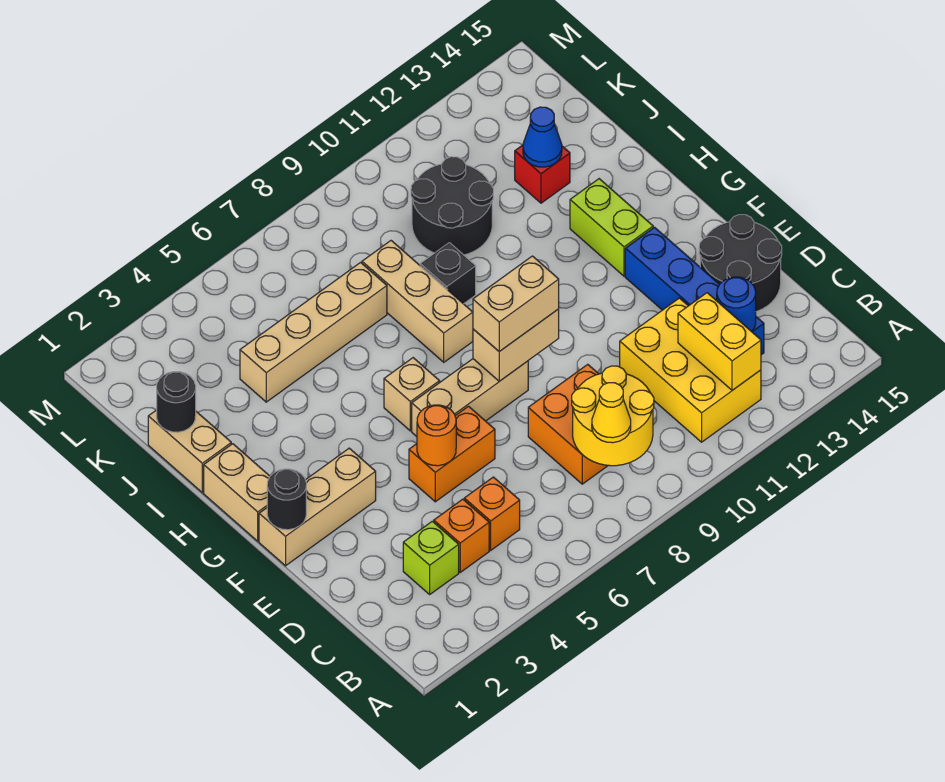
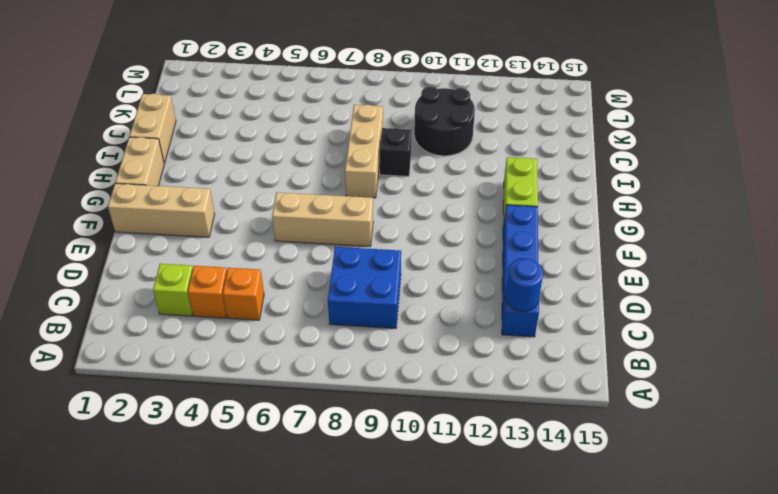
blue brick C8:D9 level 1 -> orange brick C8:D9 level 1
none -> yellow brick B11:D12 level 1
none -> black round brick D14:E15 level 1
none -> orange brick E5:E6 level 1

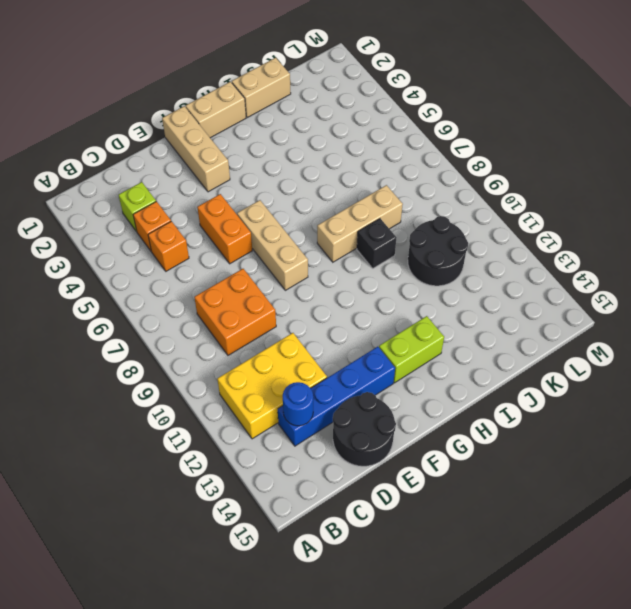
none -> tan brick G6 level 1
none -> tan brick J4:J7 level 1
none -> red brick J13 level 1

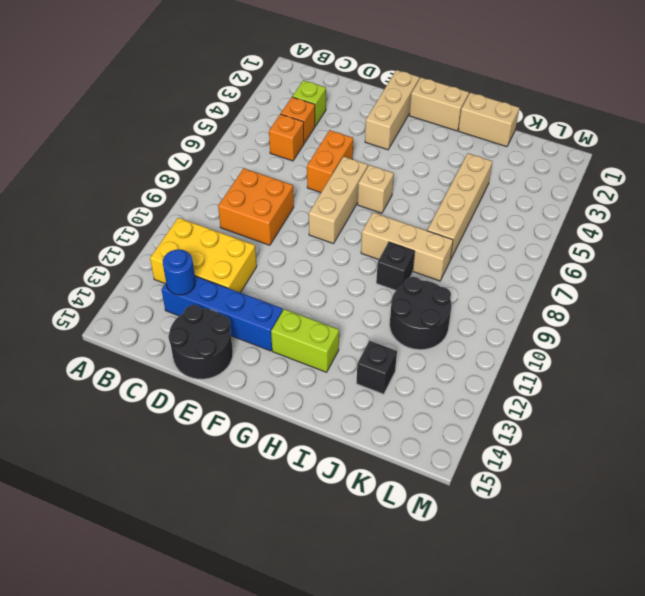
black brick J13 level 1 -> red brick J13 level 1
none -> yellow round brick B8:C9 level 2
none -> yellow brick B12:C12 level 2
none -> orange round brick E5 level 2

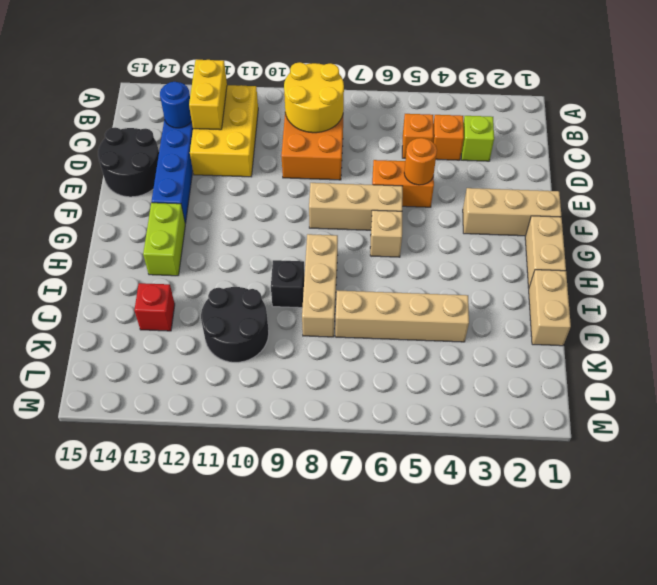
none -> black round brick F1 level 2
none -> tan brick F8:F9 level 2
none -> black round brick J1 level 2

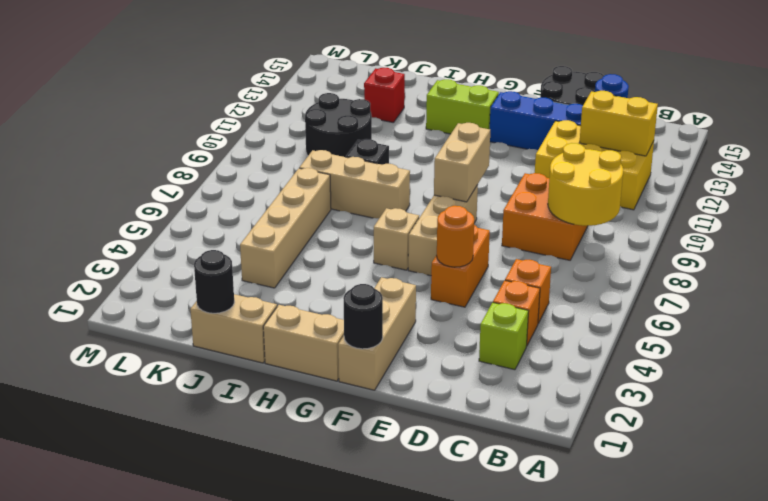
none -> blue cone J13 level 2
none -> yellow cone B8 level 3
none -> tan brick F8:F9 level 3

